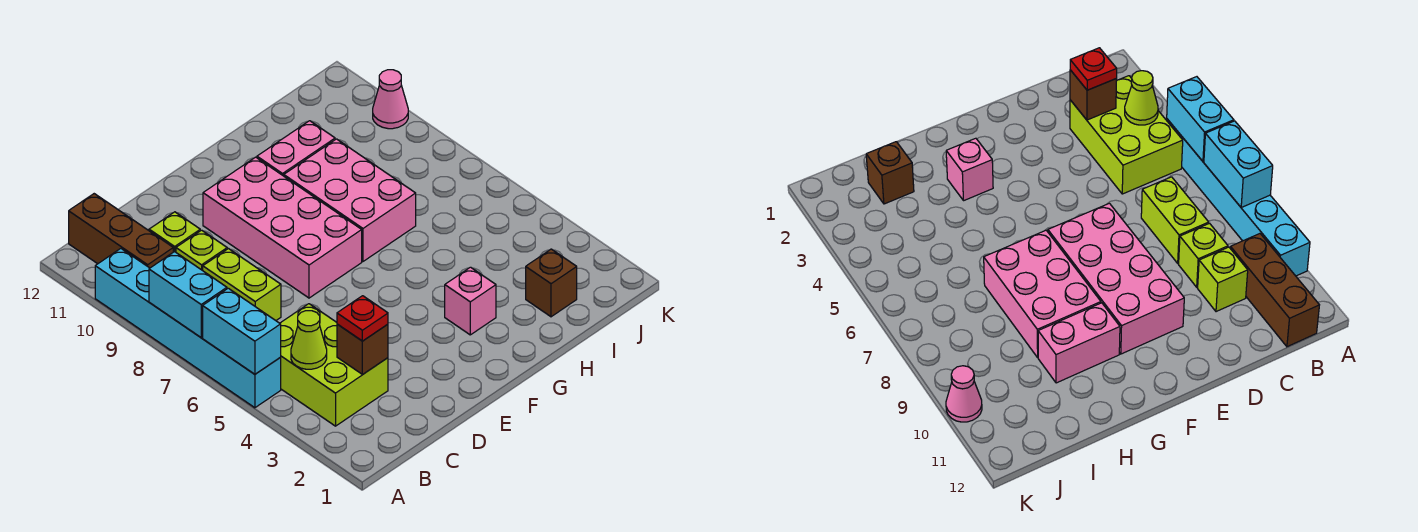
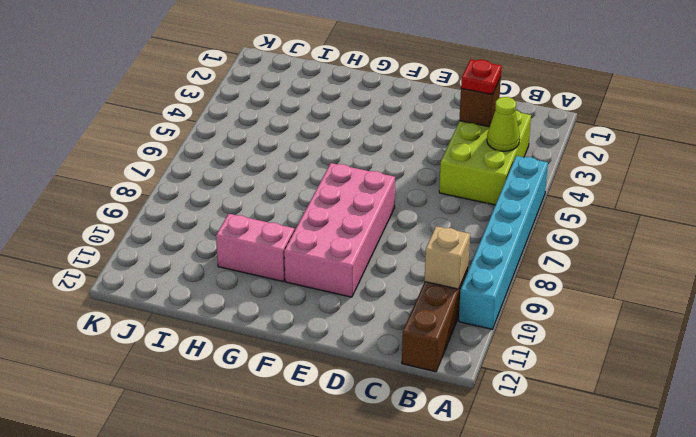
tan brick B10 level 2 -> none
none -> lime brick C7:C8 level 1
none -> lime brick C9 level 1
none -> lime brick C10 level 1

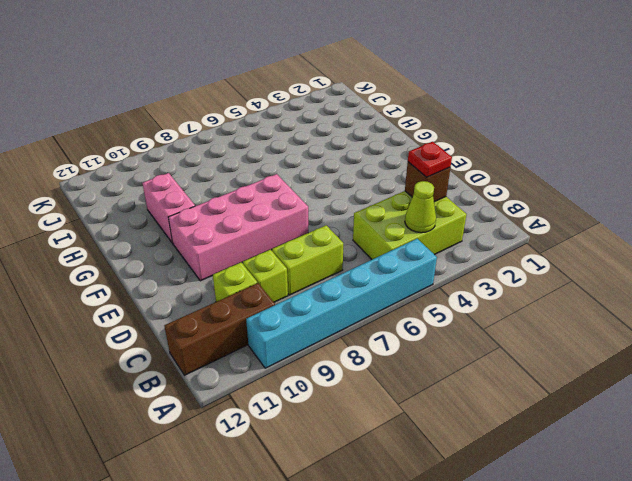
none -> pink brick G3 level 1
none -> pink brick G7:H9 level 1
none -> brown brick I2 level 1

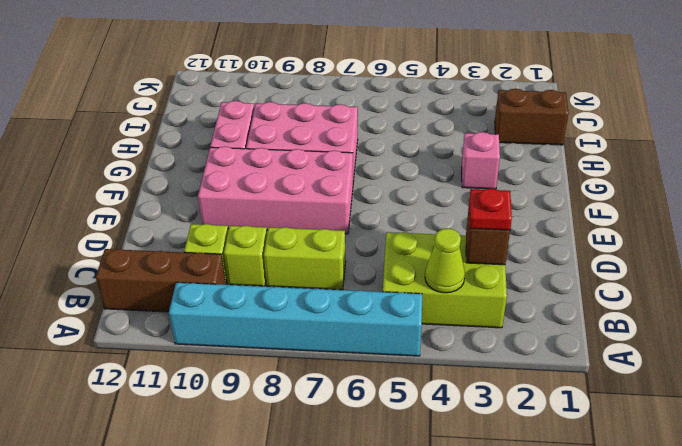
brown brick I1:I2 level 1 -> brown brick I2 level 1
none -> pink cone K10 level 1
none -> cyan brick A5:A6 level 2
none -> cyan brick A7:A8 level 2

